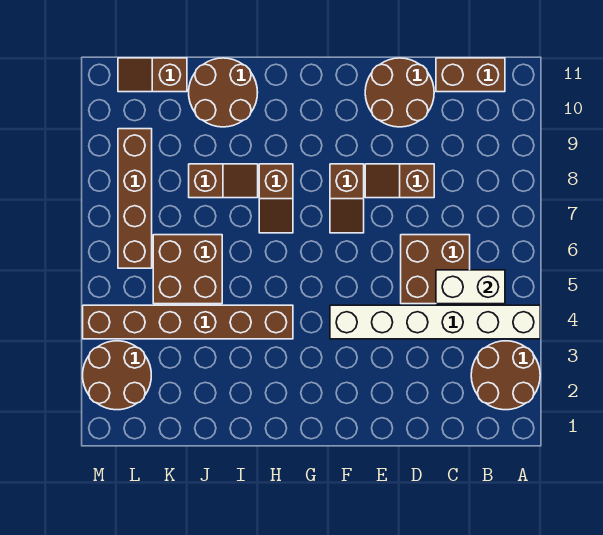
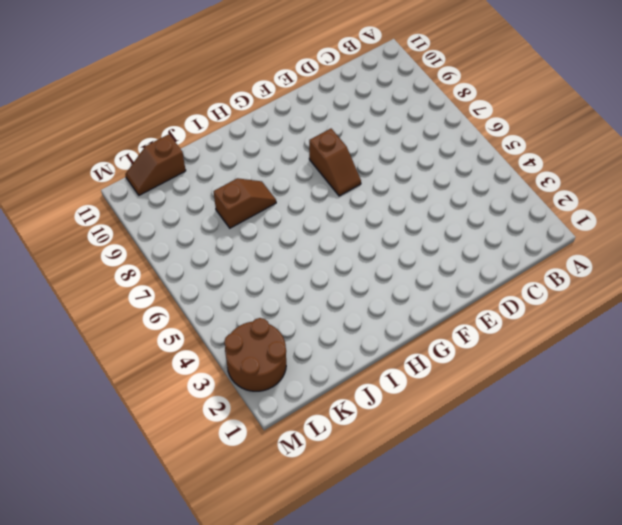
none -> brown round brick A2:B3 level 1
none -> white brick A4:F4 level 1
none -> brown brick B11:C11 level 1

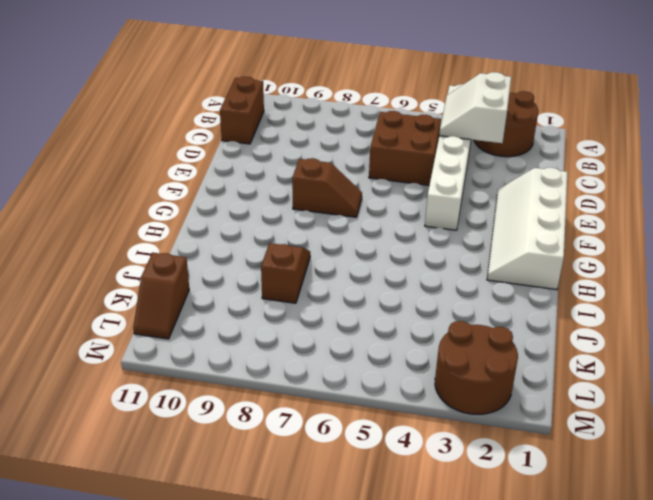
white slope B3:C4 level 2 top 3 -> none
white slope E1:H2 level 1 top 1 -> none
none -> brown slope D8:E8 level 1 top D
none -> brown round brick D10:E11 level 1
none -> brown brick H4:M4 level 1

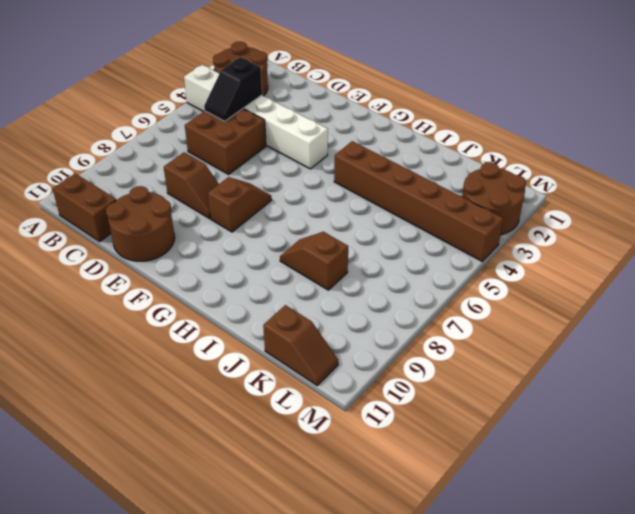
black slope C4:C5 level 2 top 4 -> white brick B5:C5 level 2
none -> brown slope H7:H8 level 1 top 8
none -> brown round brick I10:J11 level 1
none -> brown brick J5:K6 level 1

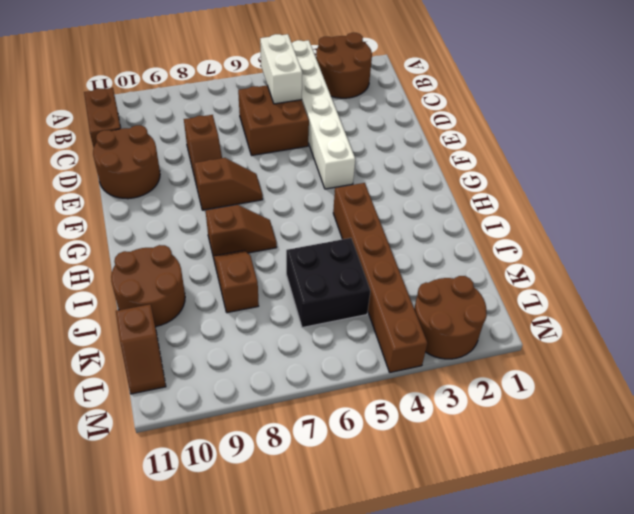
black brick J5:K6 level 1 -> brown brick J5:K6 level 1
none -> brown brick L6:L9 level 1

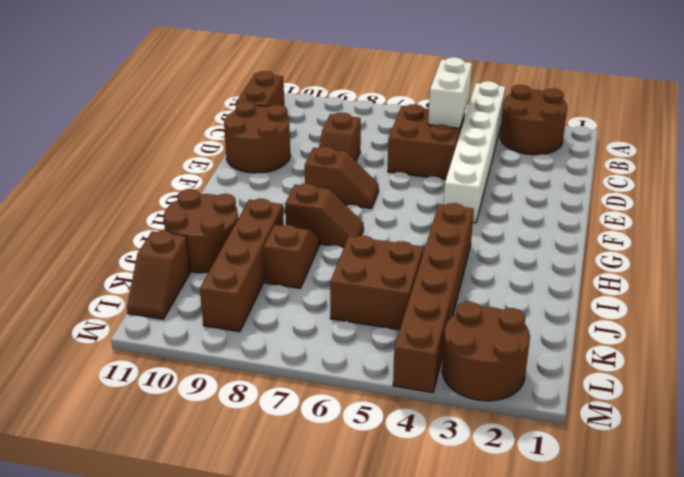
brown brick I9:L9 level 1 -> brown brick L6:L9 level 1

